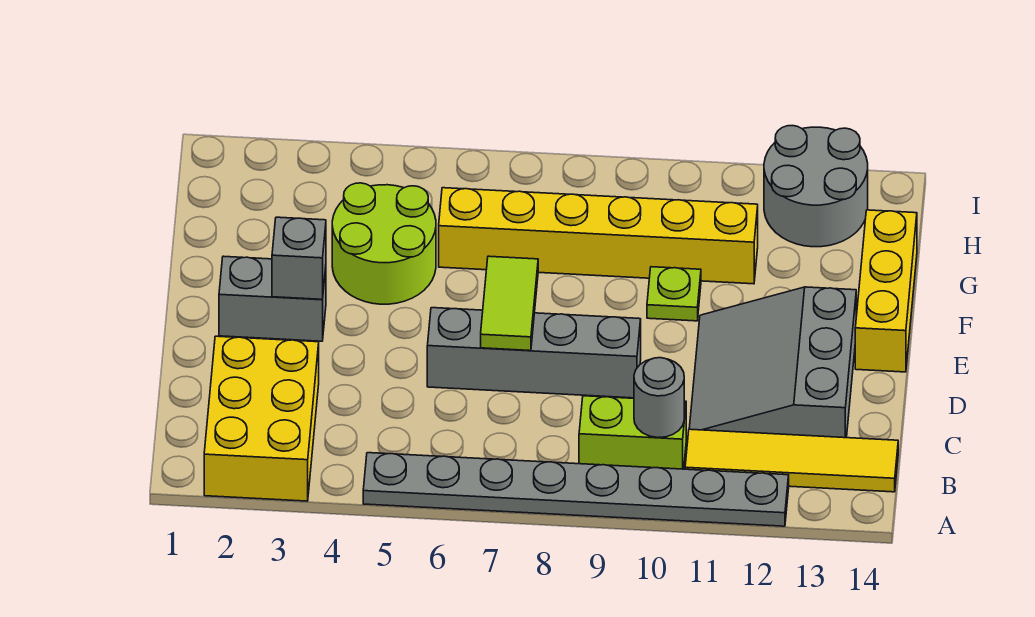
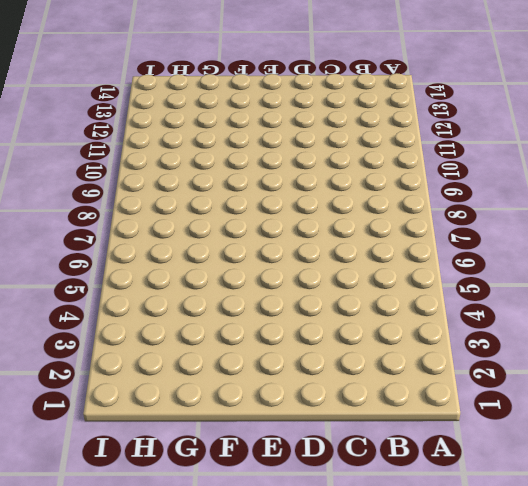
none -> yellow brick A2:C3 level 1
none -> grey plate A5:A12 level 1
none -> lime brick B9:B10 level 1

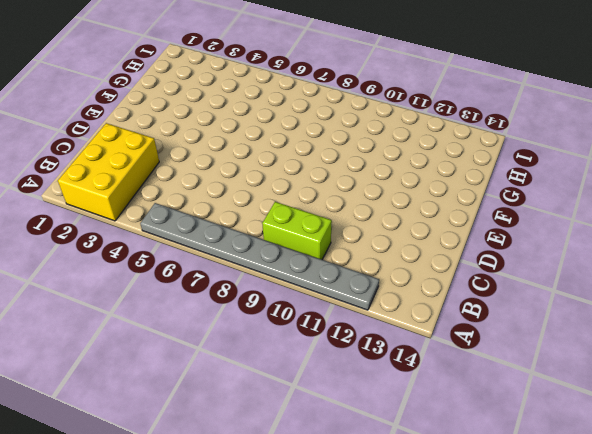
none -> yellow tile B11:B14 level 1
none -> grey slope C11:E13 level 1 top 13
none -> grey brick D6:D9 level 1

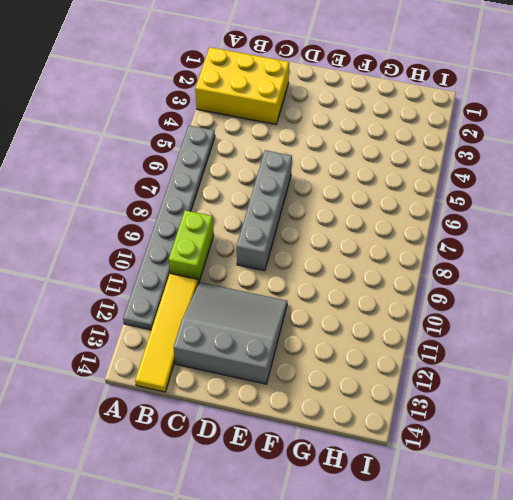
none -> grey brick E2:E3 level 1
none -> yellow brick E14:G14 level 1
none -> lime round brick F4:G5 level 1

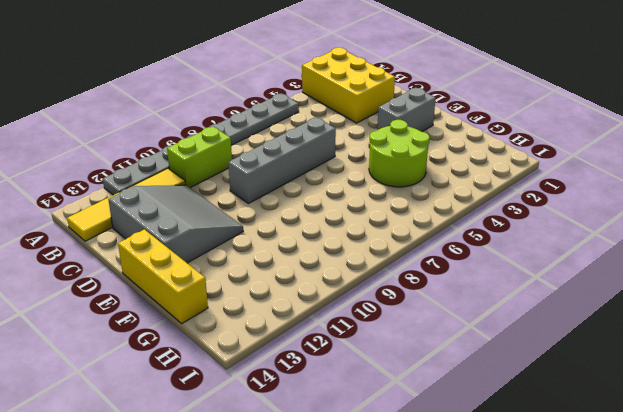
none -> lime plate F10 level 1
none -> yellow brick G6:G11 level 1
none -> grey round brick H12:I13 level 1

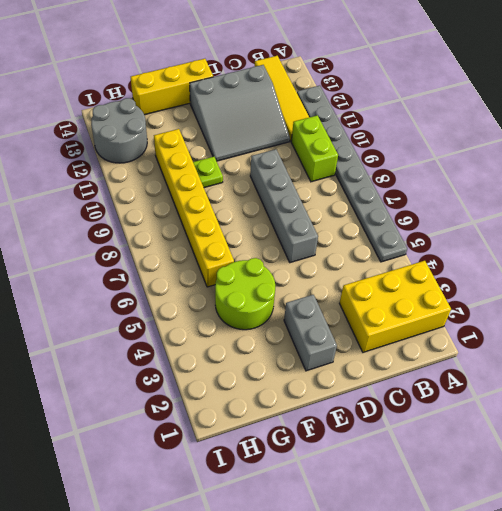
none -> grey round brick B10 level 2
none -> lime tile D7:E7 level 2
none -> grey brick E3 level 2

